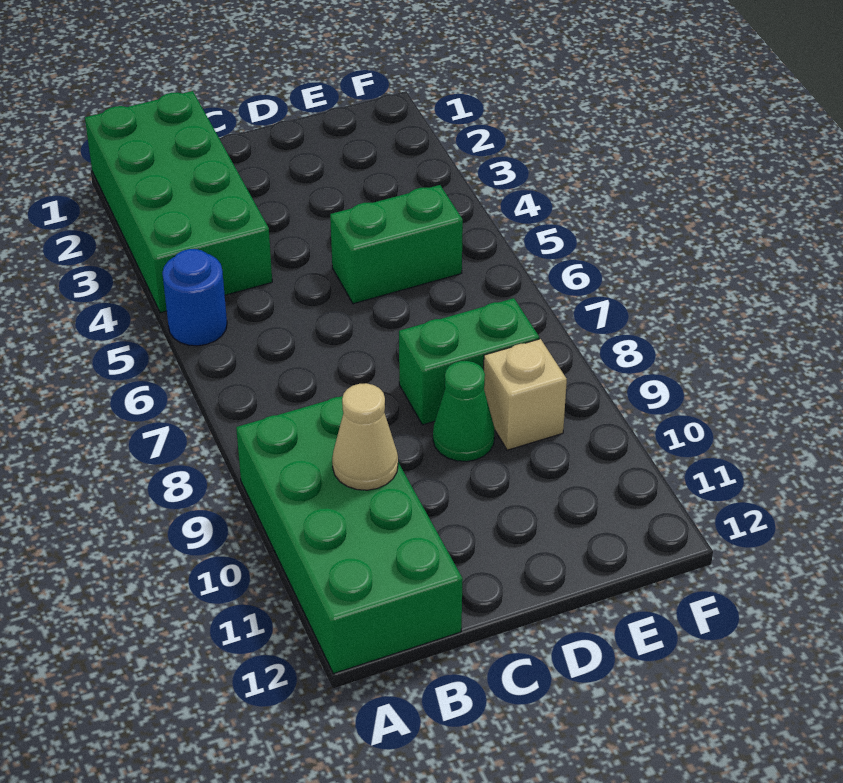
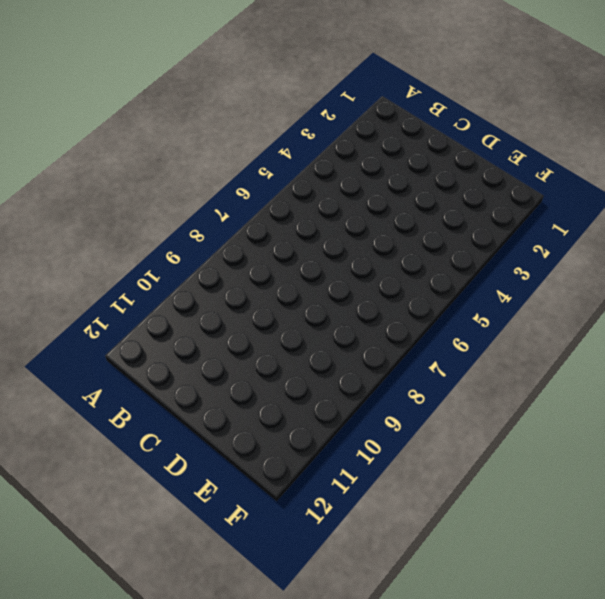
none -> green brick A1:B4 level 1
none -> blue round brick A5 level 1

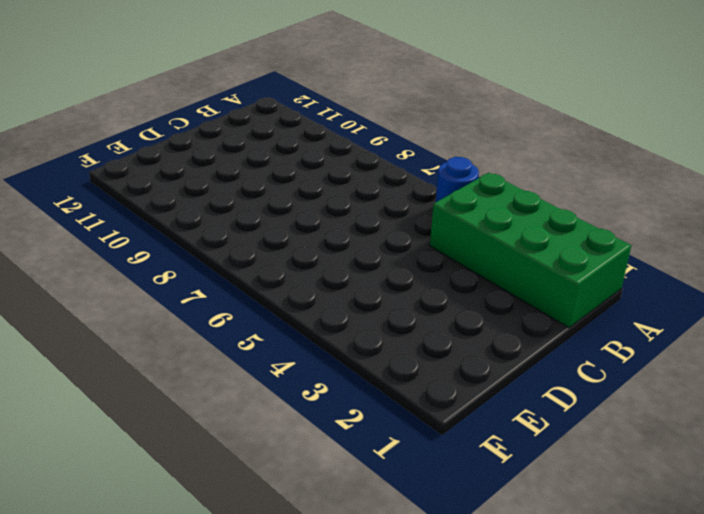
none -> green brick A9:B12 level 1
none -> green brick D5:E5 level 1

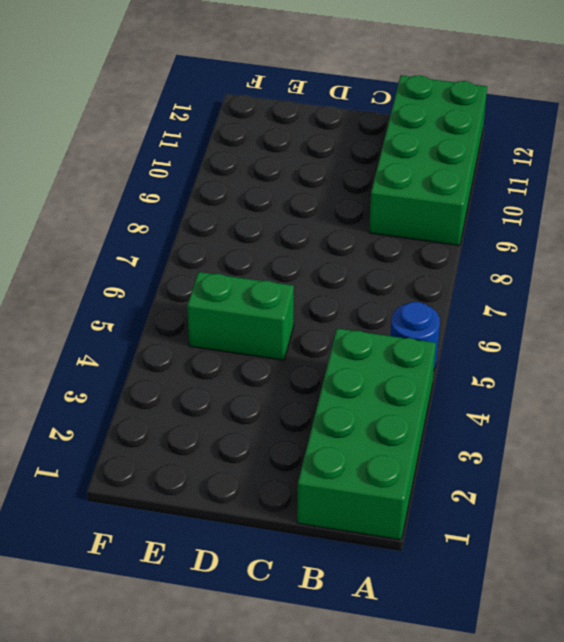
none -> green brick D8:E8 level 1
none -> green cone D9 level 1

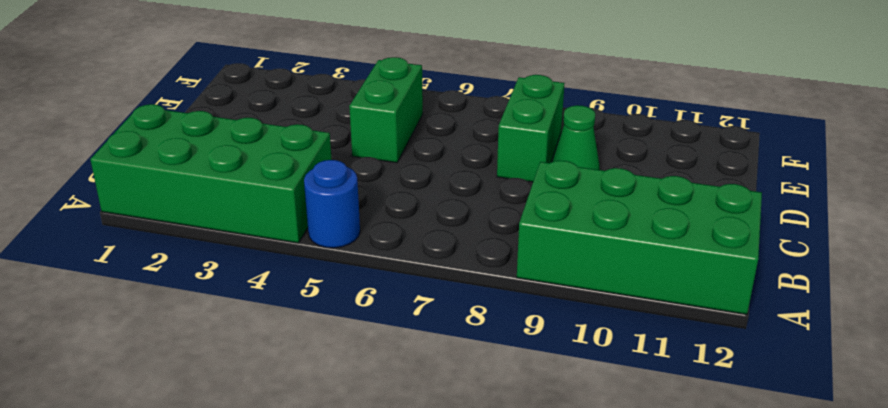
none -> tan brick E9 level 1
none -> tan cone B10 level 2

